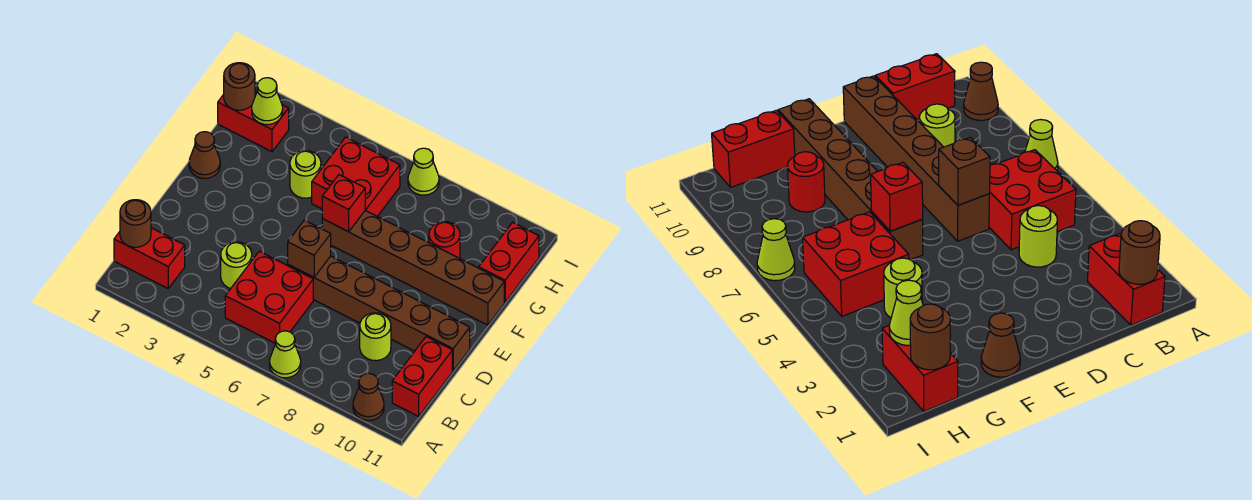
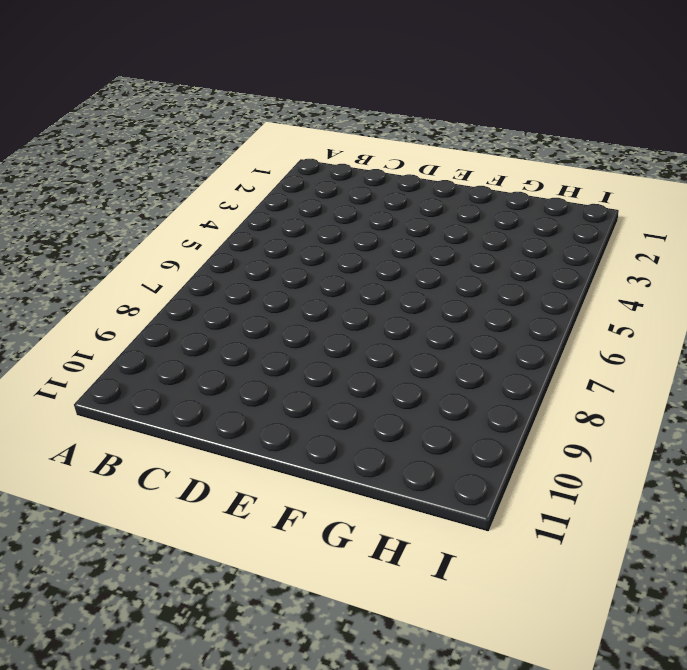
none -> lime cone A7 level 1
none -> brown cone A10 level 1
none -> red brick B1:B2 level 1

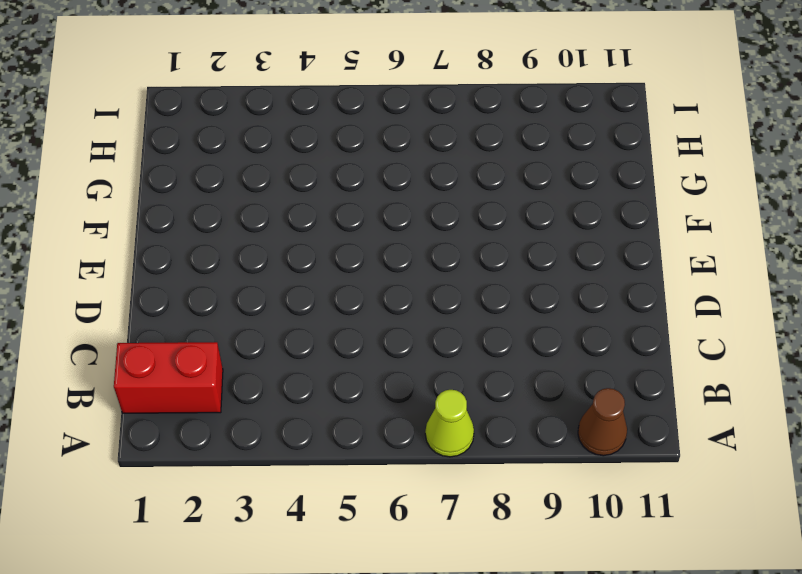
none -> red brick B5:C6 level 1
none -> red brick B11:C11 level 1
none -> lime round brick C4 level 1

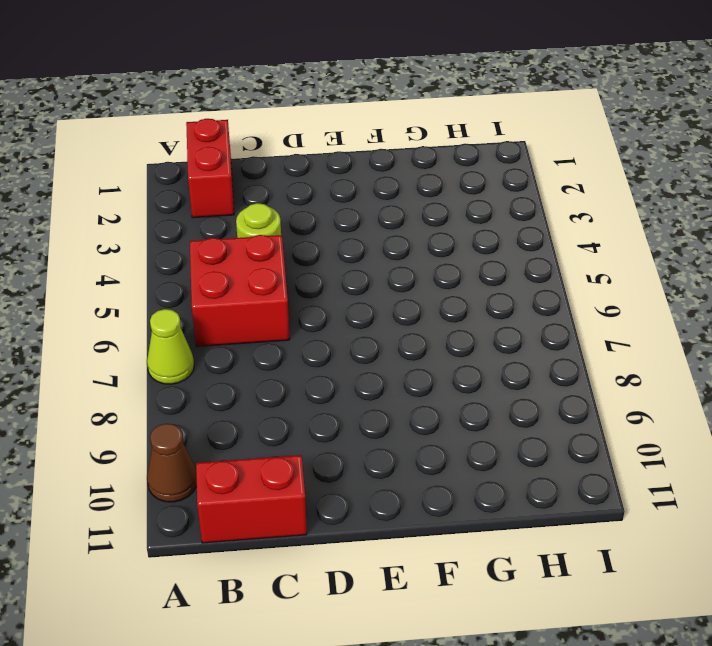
none -> lime round brick C9 level 1
none -> brown brick D6:D11 level 1
none -> brown cone F1 level 1

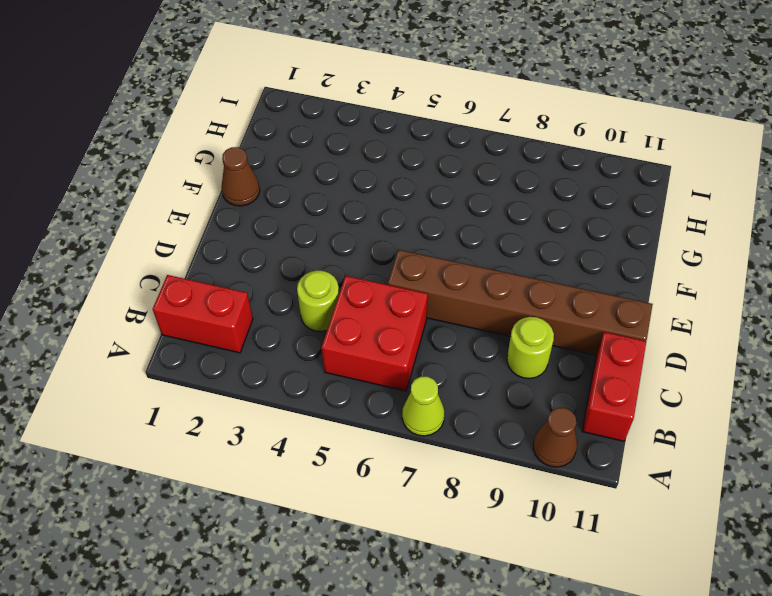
none -> brown brick F6:F11 level 1
none -> lime round brick G4 level 1
none -> red brick G5:H6 level 1

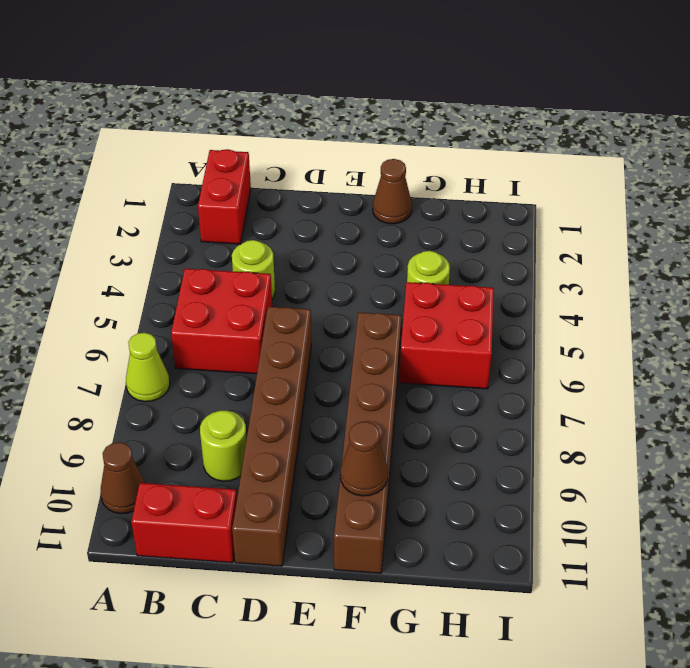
brown cone F10 level 2 -> none
none -> red round brick G9 level 1
none -> red brick G11:H11 level 1
none -> red brick H1:H2 level 1

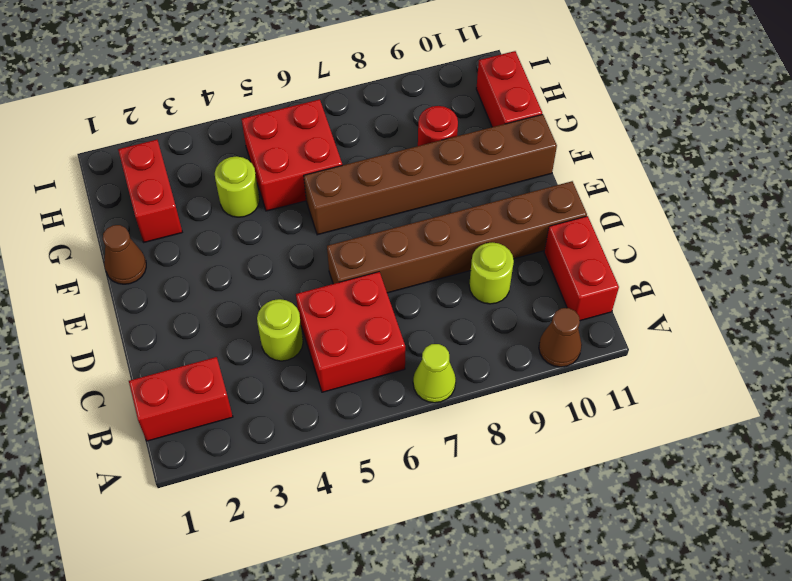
red brick G2:H2 level 1 -> red brick H1:H2 level 1
none -> lime cone I7 level 1
none -> brown round brick B1 level 2
none -> brown brick D6 level 2

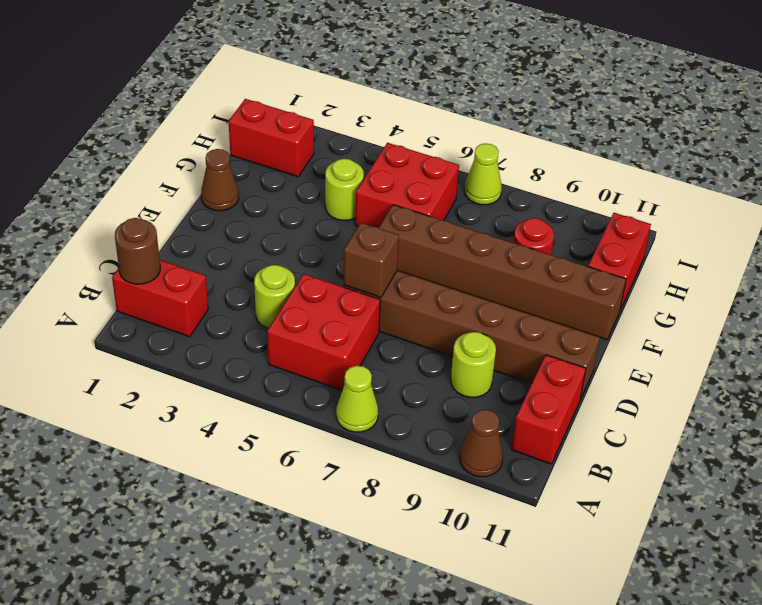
none -> red brick F6 level 2
none -> brown round brick H1 level 2
none -> lime cone H2 level 2

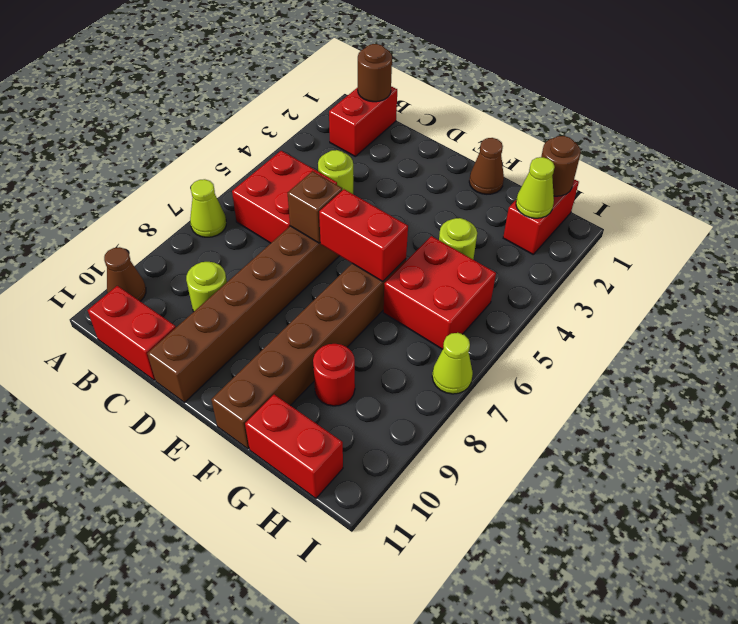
red brick E6:F6 level 2 -> red brick F6 level 2

